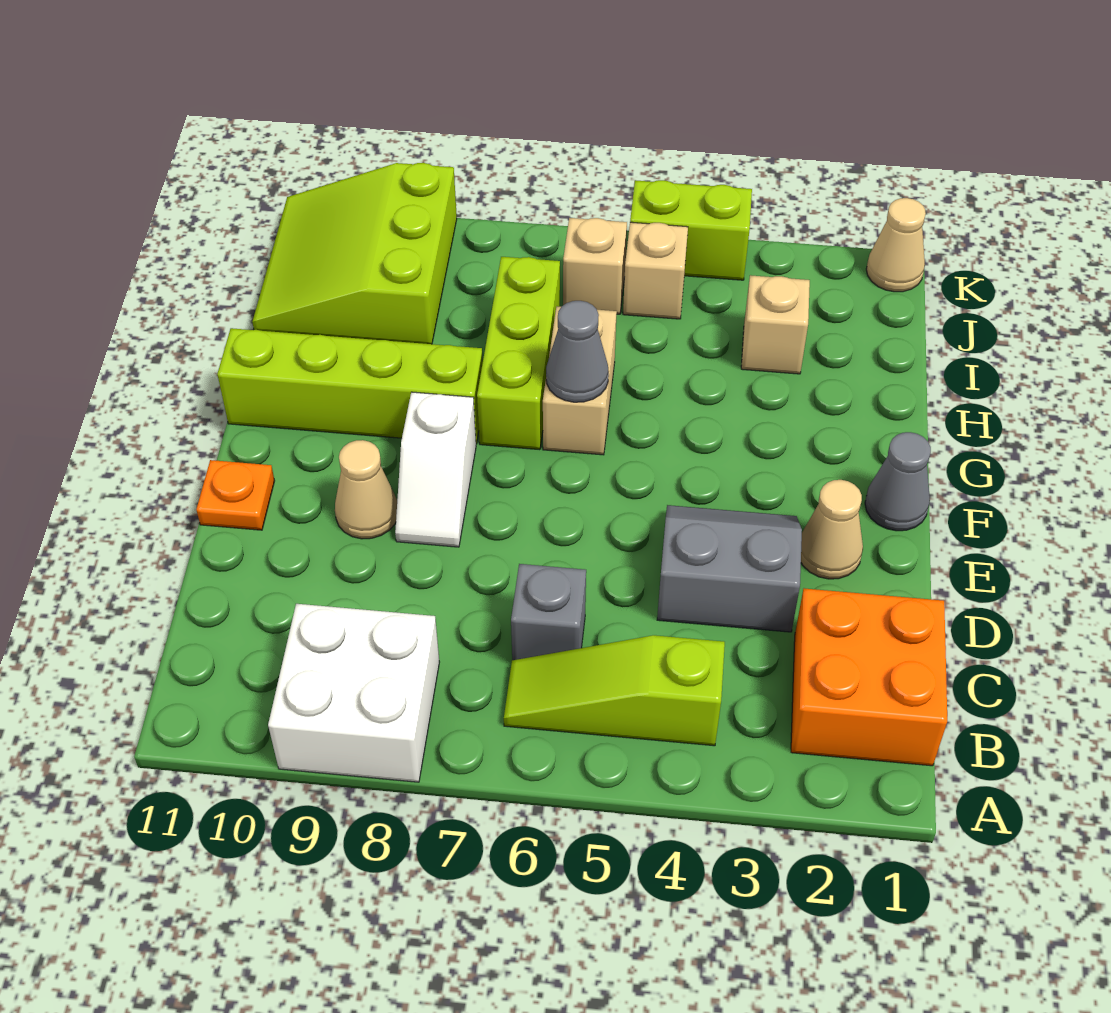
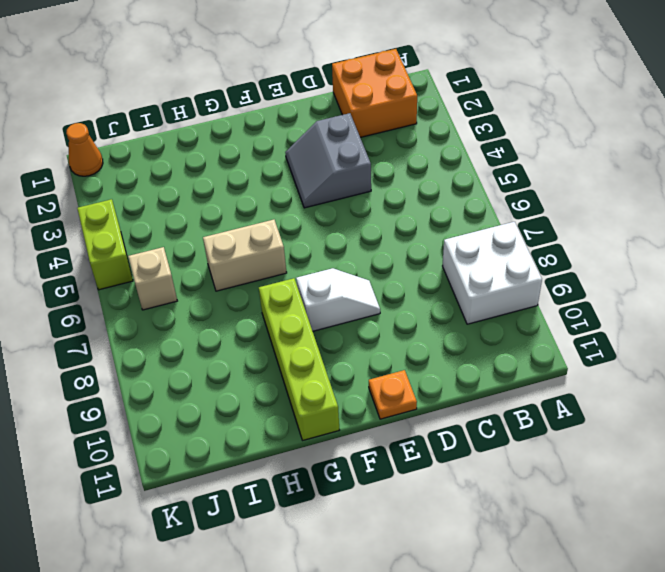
orange cone K1 level 1 -> tan cone K1 level 1
none -> lime slope B4:B6 level 1 top 4
none -> grey brick C6 level 1
none -> tan cone E2 level 1

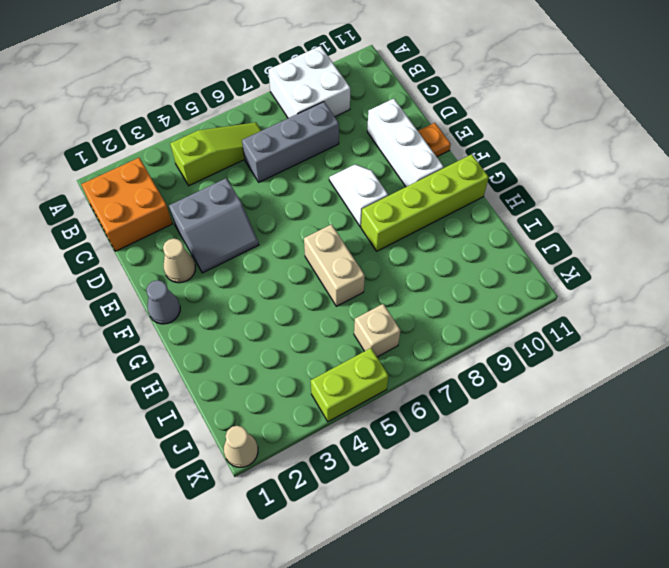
grey brick C6:C8 level 1 -> grey brick C6 level 1
white brick D10:F10 level 1 -> none
none -> tan cone E9 level 1
none -> lime brick G7:I7 level 1
none -> tan brick I3 level 1

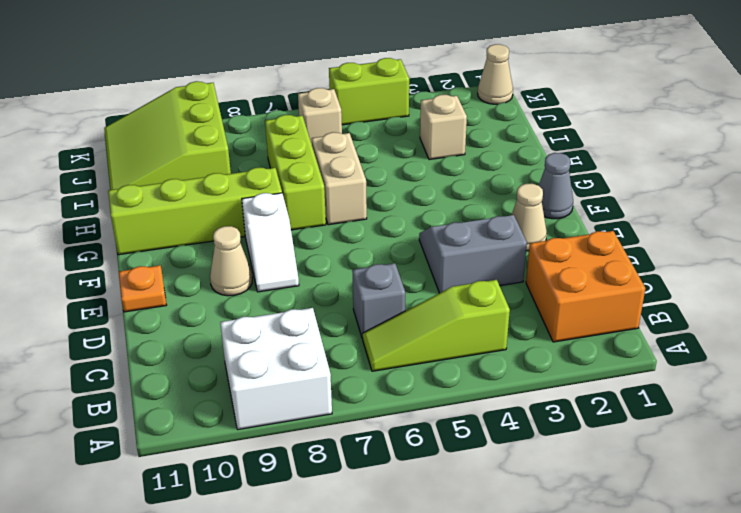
none -> tan brick J5 level 1
none -> grey cone G6 level 2

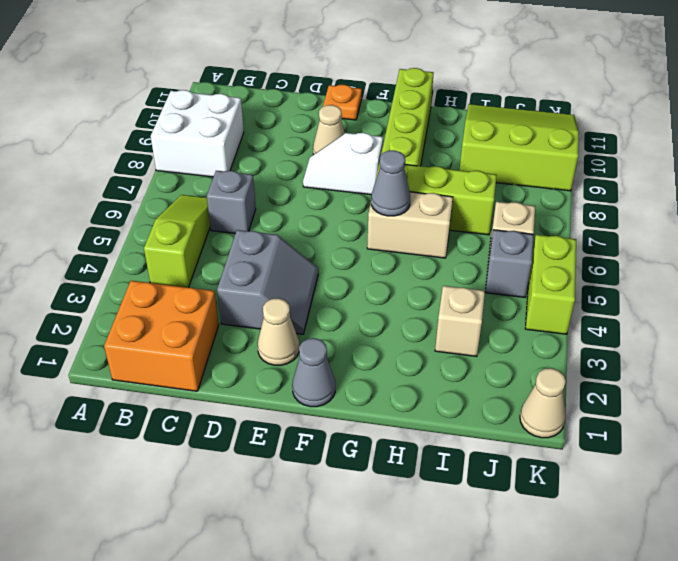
grey brick J5 level 1 -> tan brick J5 level 1

